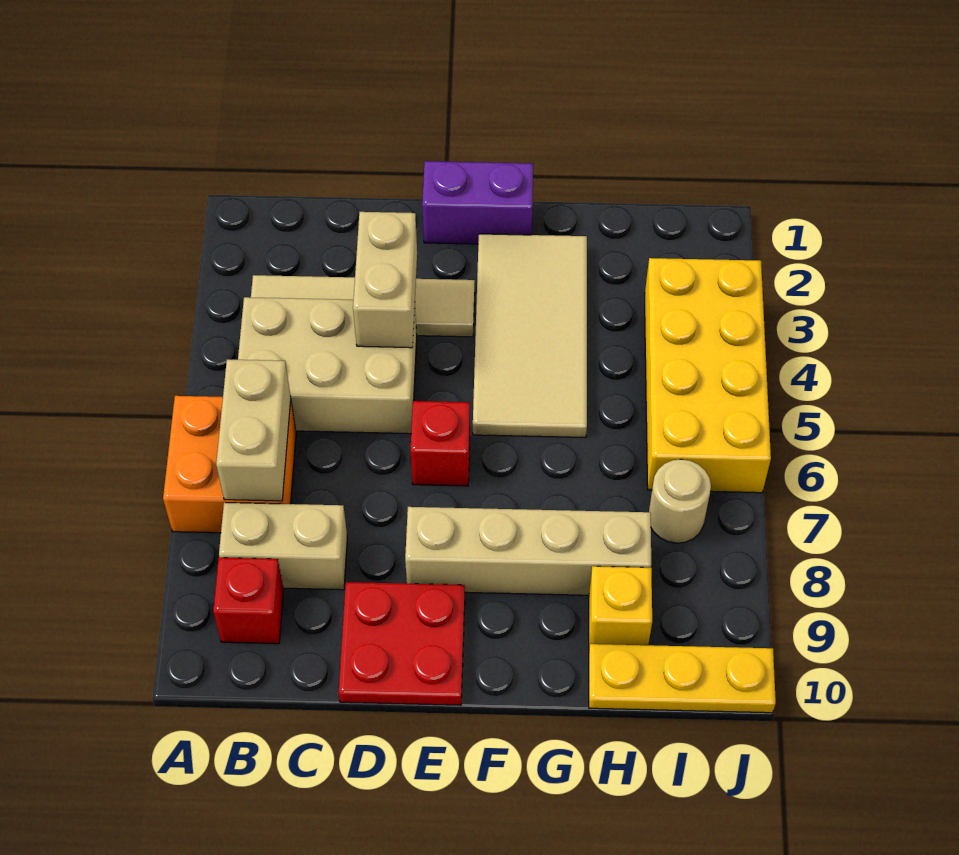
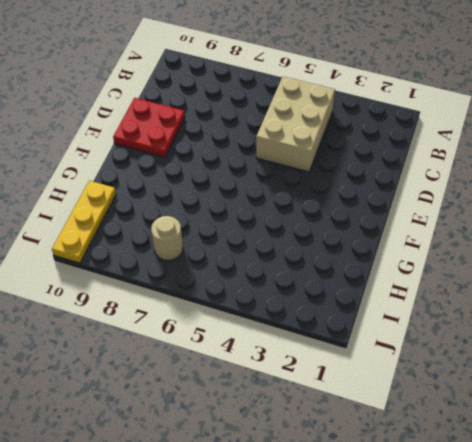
none -> orange brick A6:B7 level 1
none -> tan tile B3:E3 level 1
none -> tan brick B8:C8 level 1

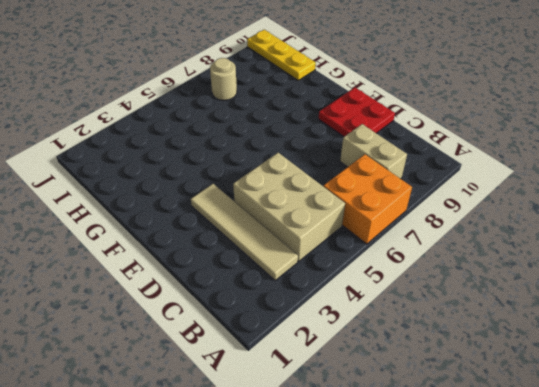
none -> red brick B9 level 1
none -> purple brick E1:F1 level 1
none -> red brick E6 level 1

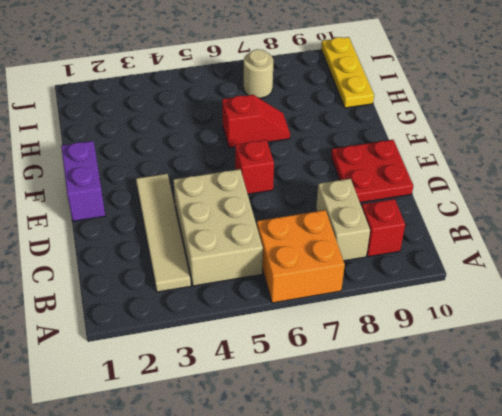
red slope G6:G7 level 1 top 6 -> none
none -> tan brick E8:H8 level 1
none -> tan tile F2:G5 level 1
none -> yellow brick H9 level 1

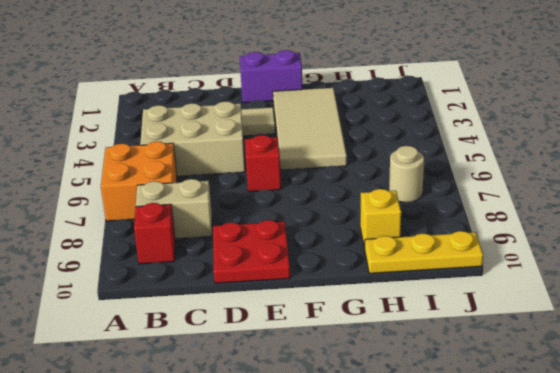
none -> tan brick E8:H8 level 1
none -> yellow brick I3:J6 level 1
none -> tan brick B6:B7 level 2

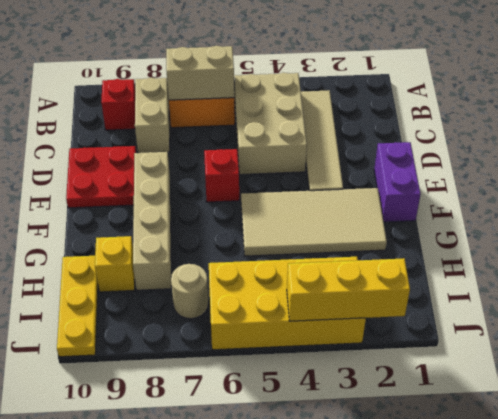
yellow brick J2:J4 level 2 -> none
none -> tan brick D3:D4 level 2

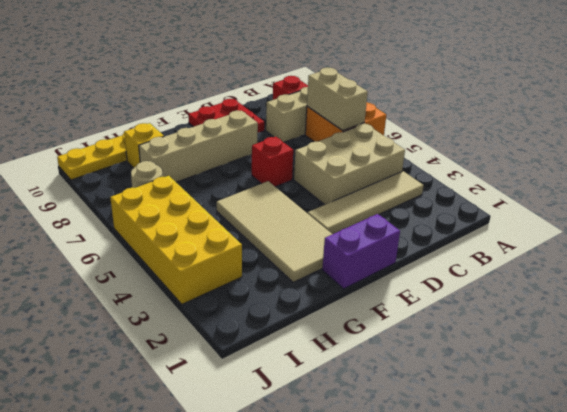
none -> tan brick D3:D4 level 2

